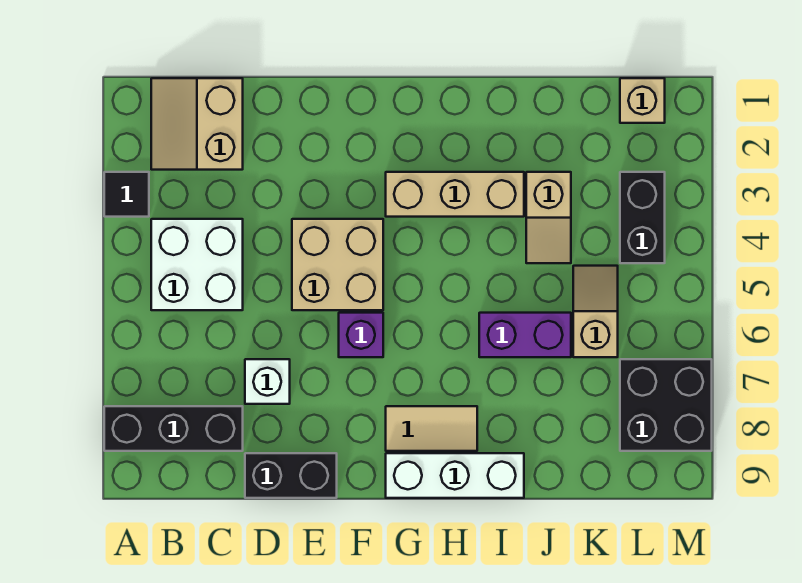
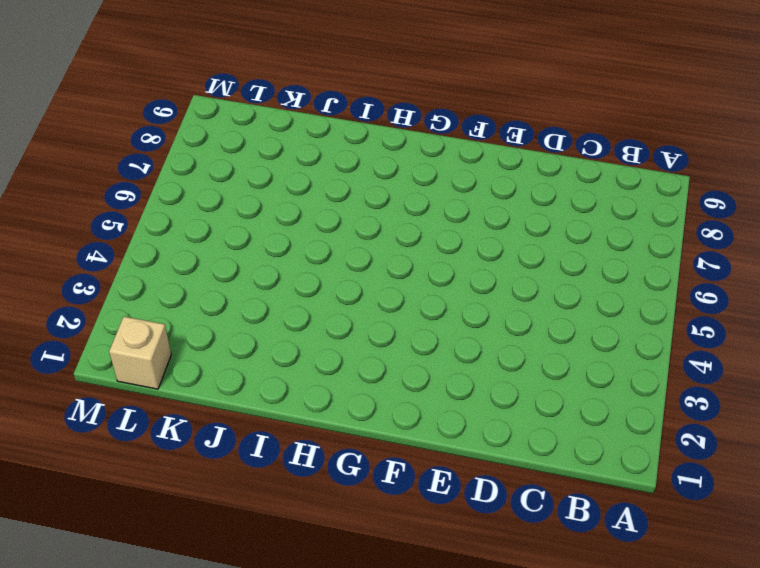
none -> black tile A3 level 1
none -> black brick A8:C8 level 1
none -> tan slope B1:C2 level 1 top C

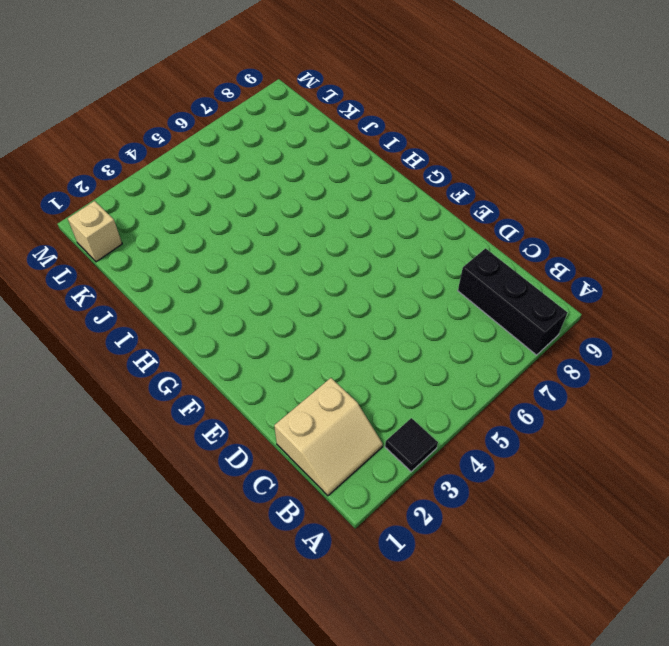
none -> white brick B4:C5 level 1
none -> white brick D7 level 1
none -> black brick D9:E9 level 1

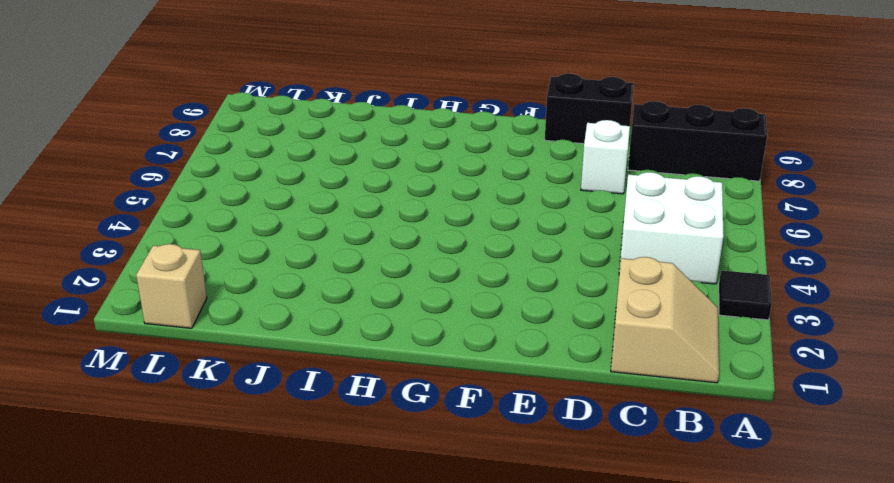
none -> tan brick E4:F5 level 1
none -> purple brick F6 level 1
none -> tan brick G3:I3 level 1

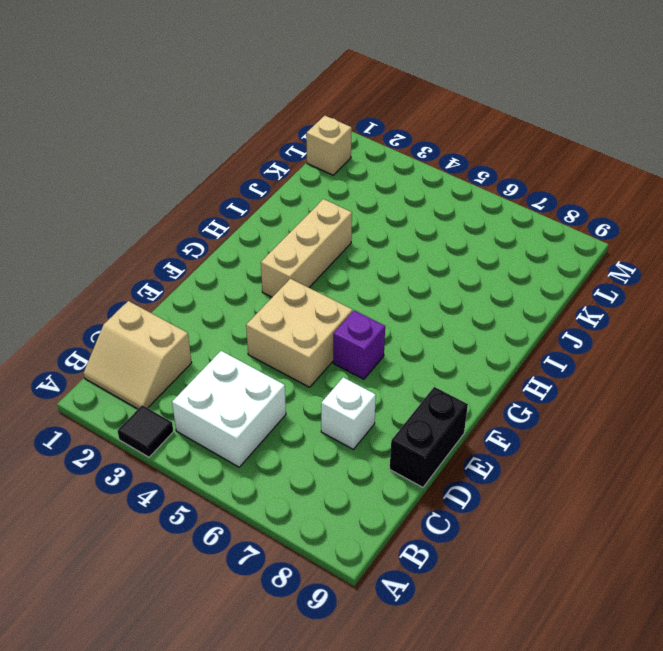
none -> black brick A8:C8 level 1
none -> tan tile G8:H8 level 1
none -> white brick G9:I9 level 1

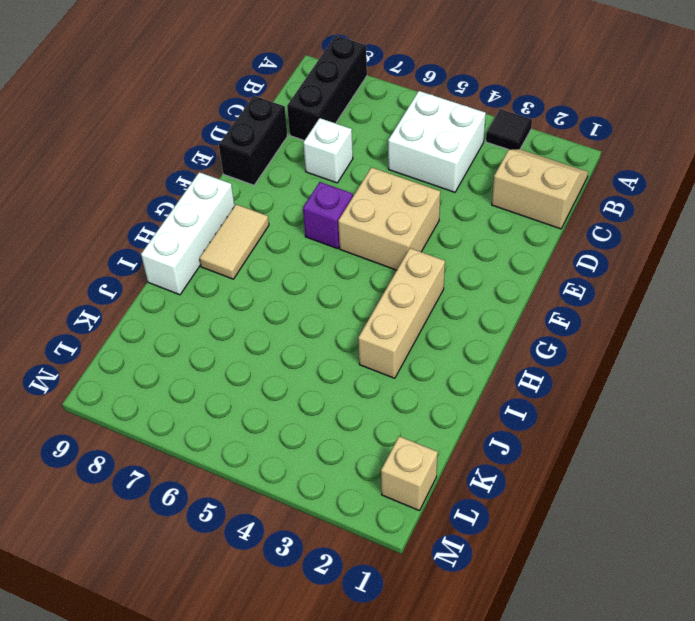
none -> purple brick I6:J6 level 1
none -> tan slope J3:J4 level 1 top 3
none -> tan slope K5:K6 level 1 top 6

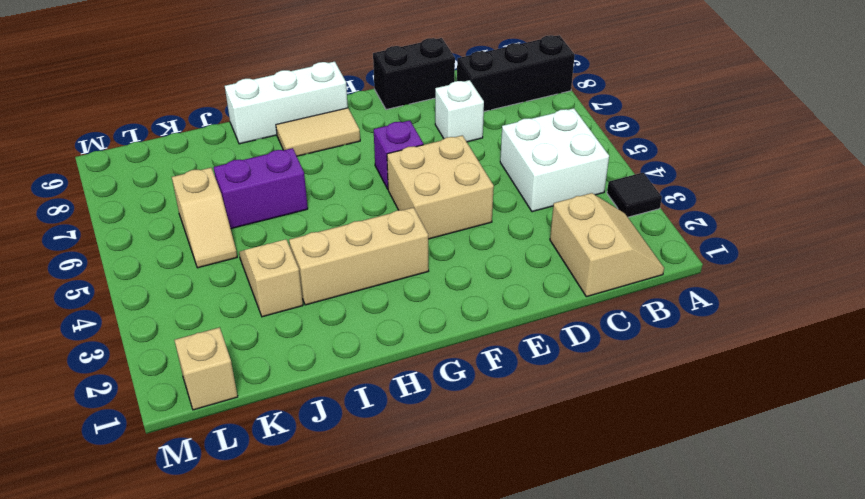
none -> black brick L3:L4 level 1
none -> black brick L7:M8 level 1

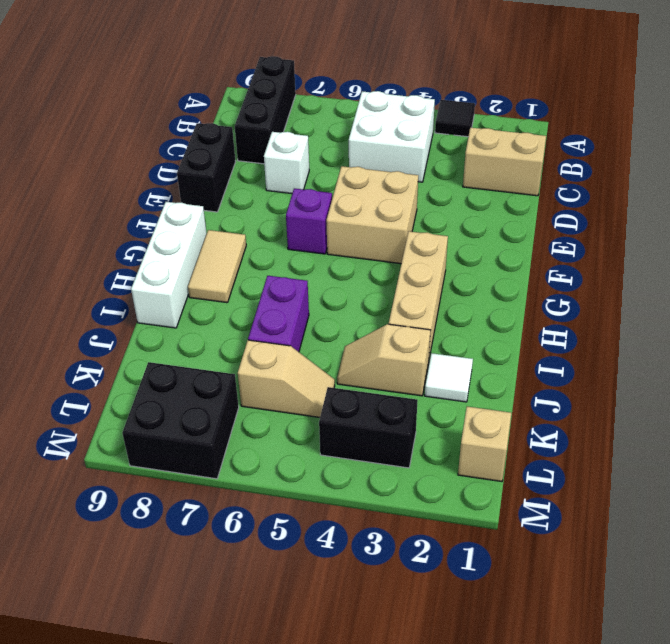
white tile J2 level 1 -> none

